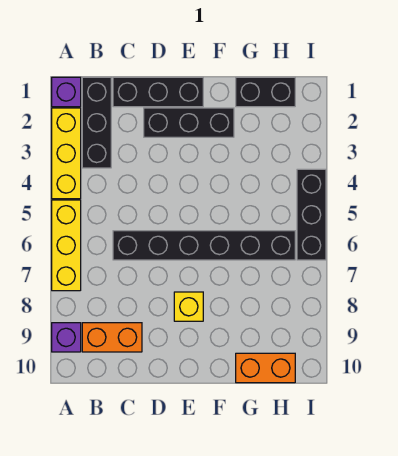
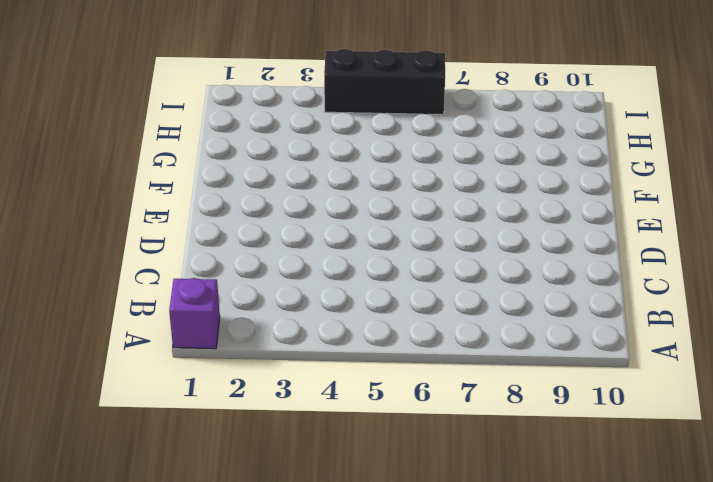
none -> yellow brick A2:A4 level 1
none -> yellow brick A5:A7 level 1
none -> purple brick A9 level 1

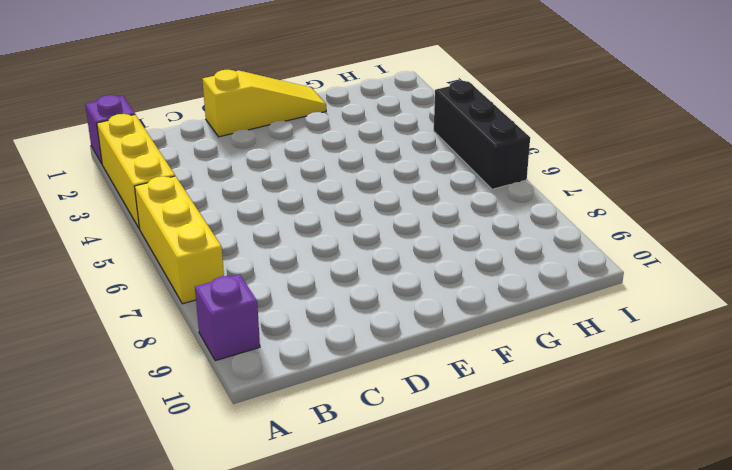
yellow slope D1:F1 level 1 top D -> black brick C1:E1 level 1
none -> black brick B1:B3 level 1
none -> orange brick B9:C9 level 1
none -> black brick C6:H6 level 1

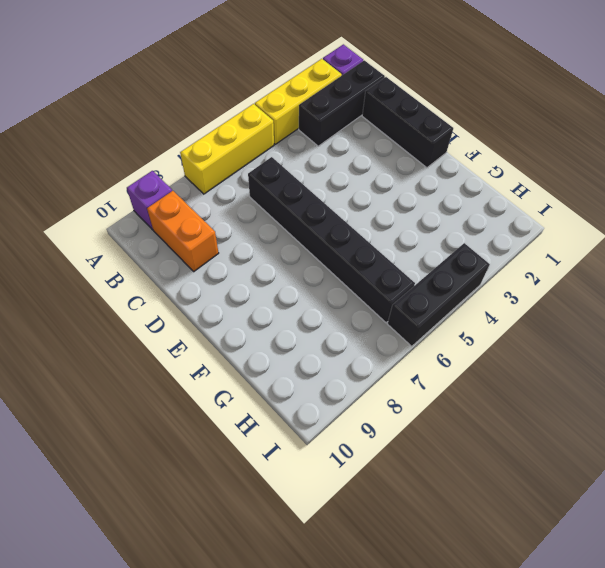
none -> black brick D2:F2 level 1
none -> yellow brick E8 level 1
none -> black brick G1:H1 level 1

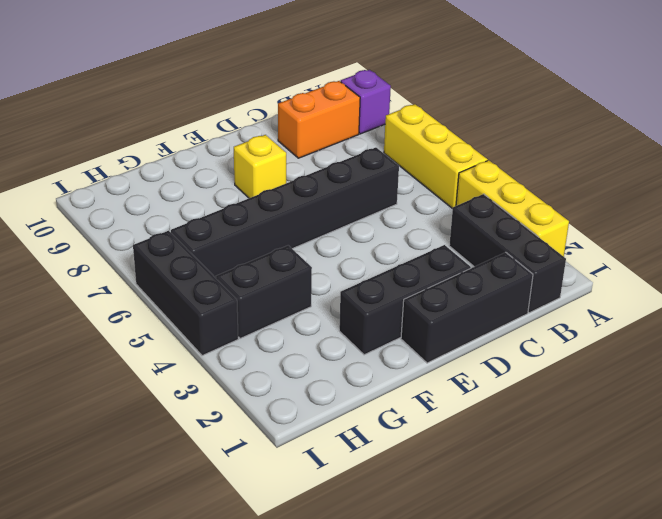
black brick G4:H4 level 1 -> black brick G1:H1 level 1
none -> purple brick A1 level 1
none -> orange brick G10:H10 level 1

